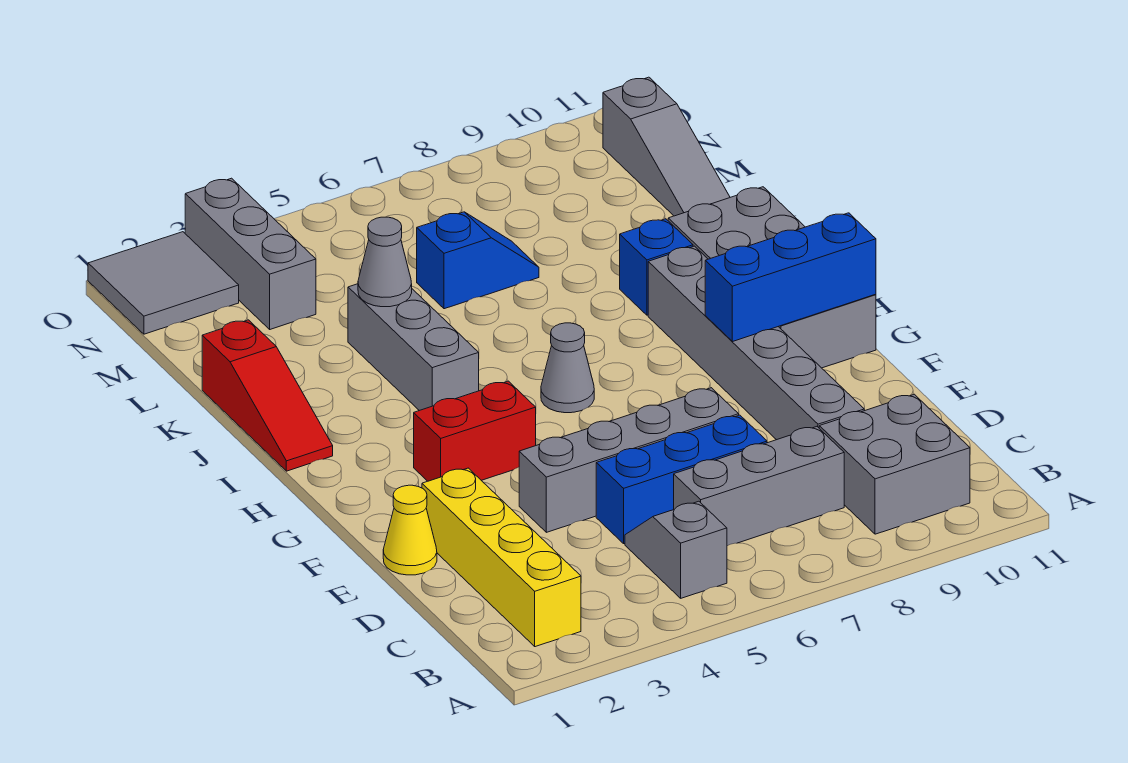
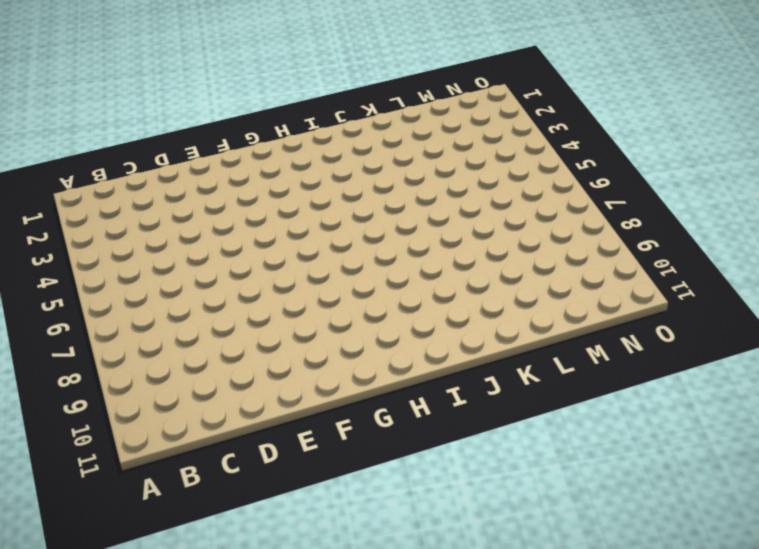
none -> yellow brick B2:E2 level 1
none -> grey slope B5:C5 level 1 top B
none -> grey brick B9:C10 level 1

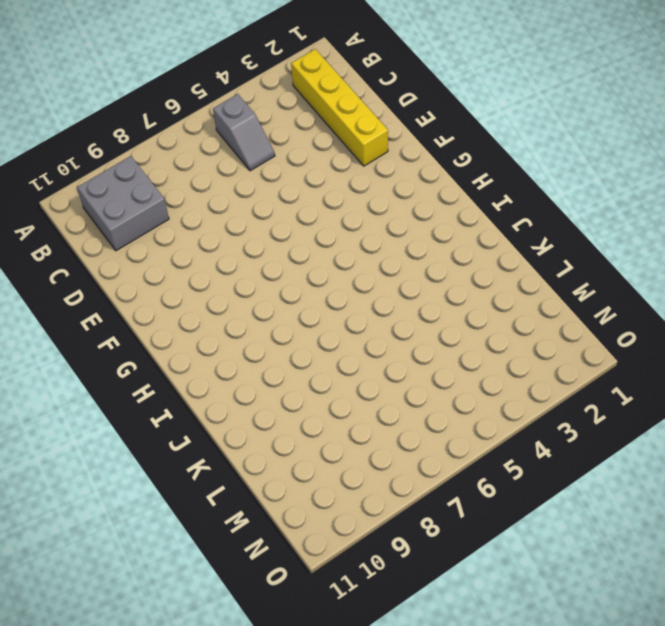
none -> grey brick C6:C8 level 1
none -> blue brick D5:D7 level 1
none -> grey brick D9:I9 level 1

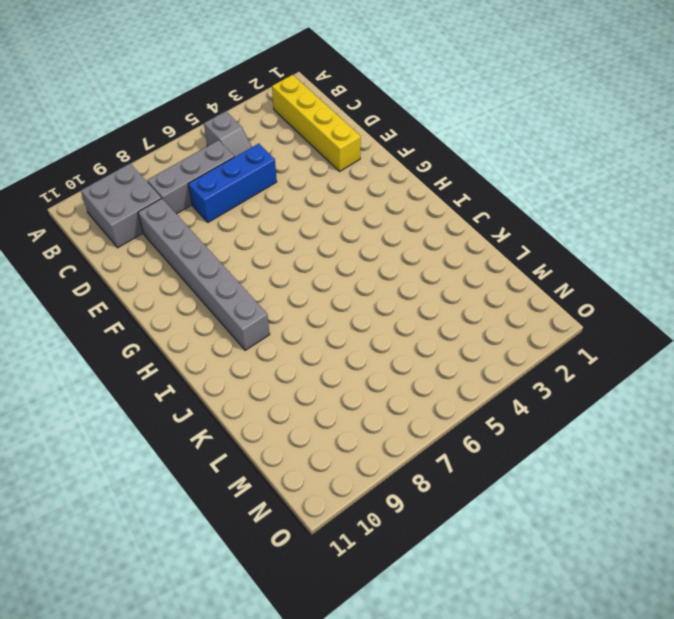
none -> yellow cone E1 level 1
none -> grey brick E4:E7 level 1
none -> red brick G3:G4 level 1

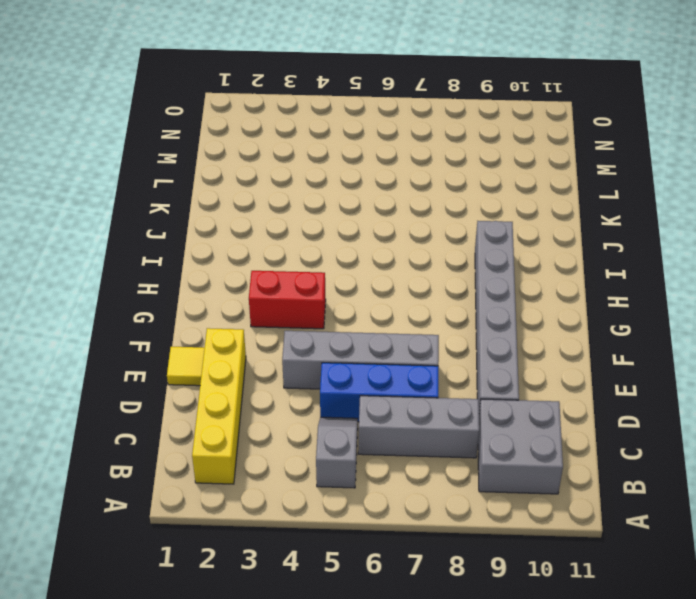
yellow tile E1 level 1 -> yellow cone E1 level 1
none -> grey brick G10:J11 level 1
none -> grey cone H6 level 1
none -> red slope I1:K1 level 1 top K

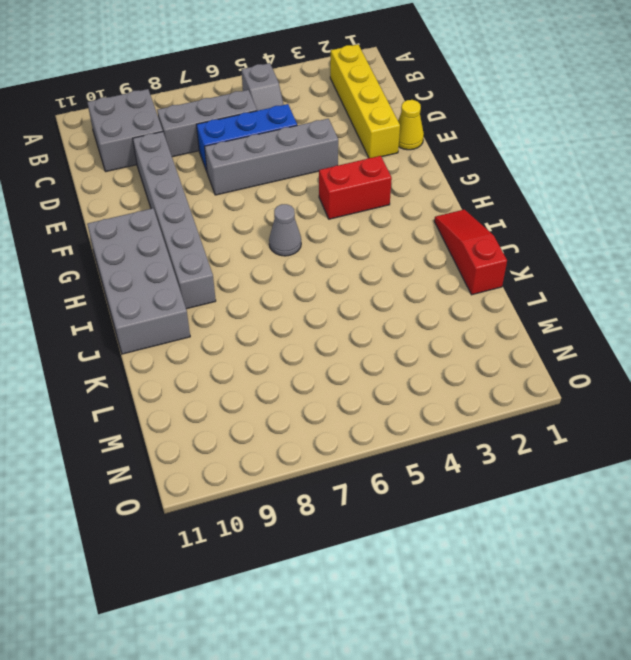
none -> grey brick I4:K4 level 1
none -> blue brick J9 level 1
none -> blue slope L6:L7 level 1 top 6

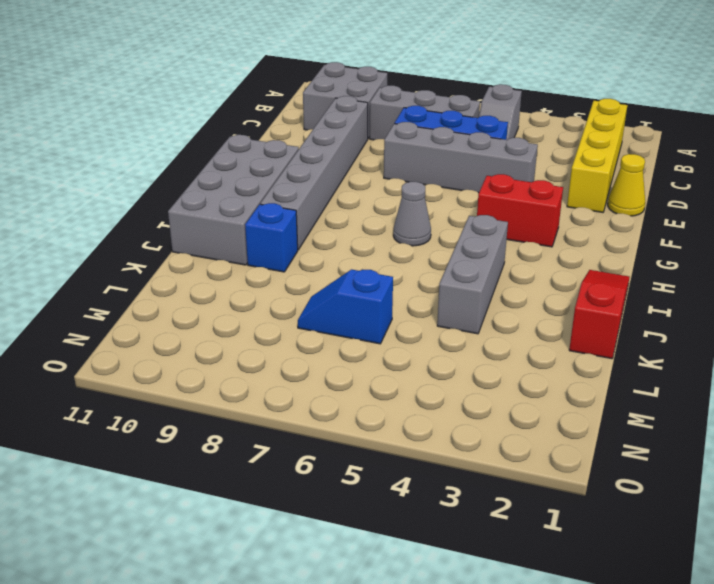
none -> grey slope L11:N11 level 1 top N
none -> grey brick M3:O3 level 1
none -> grey tile N1:O2 level 1

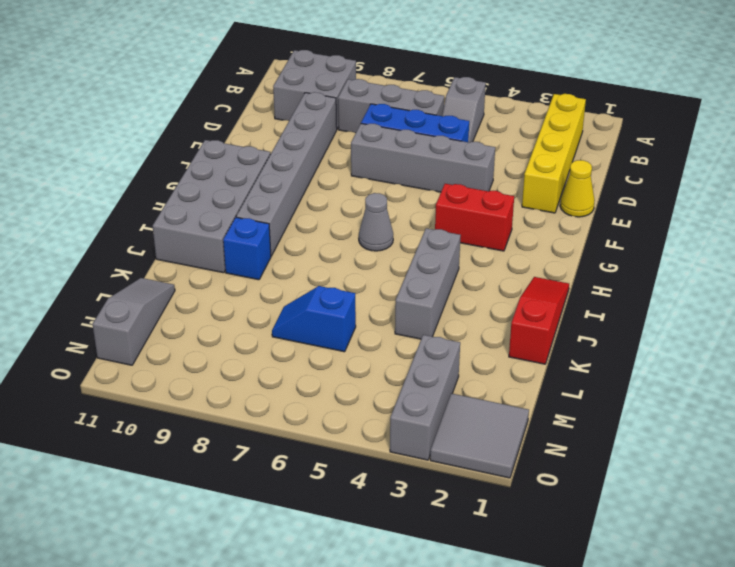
none -> blue brick G9:G11 level 2
none -> grey cone K4 level 2

